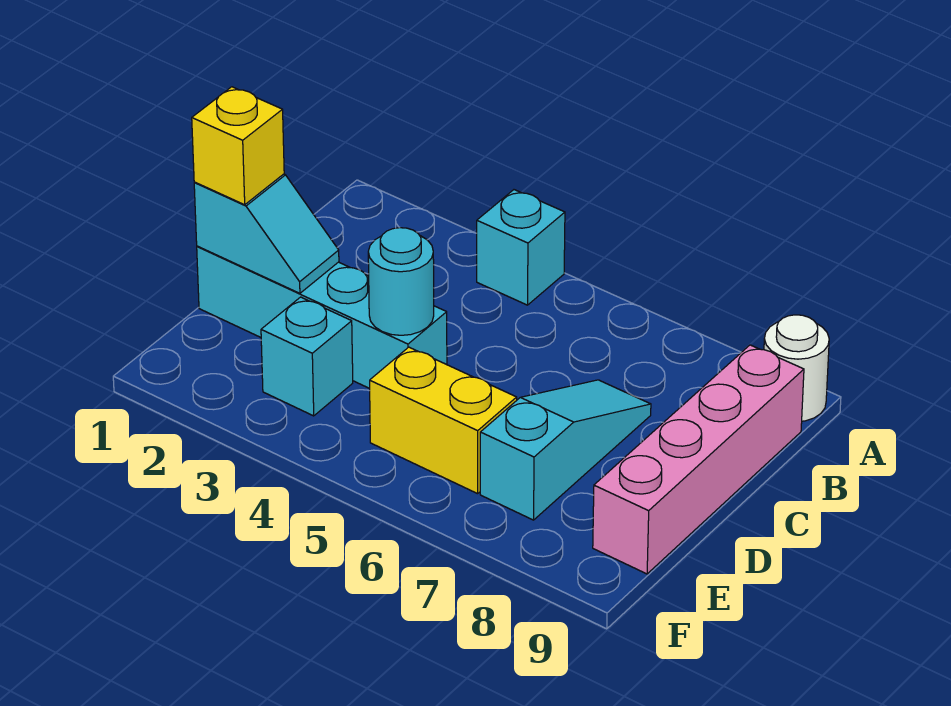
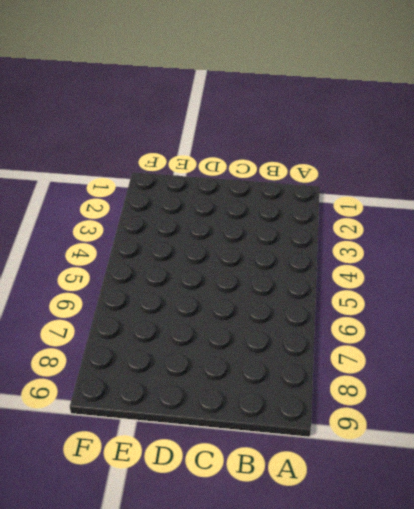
none -> cyan brick A4 level 1
none -> white round brick A9 level 1

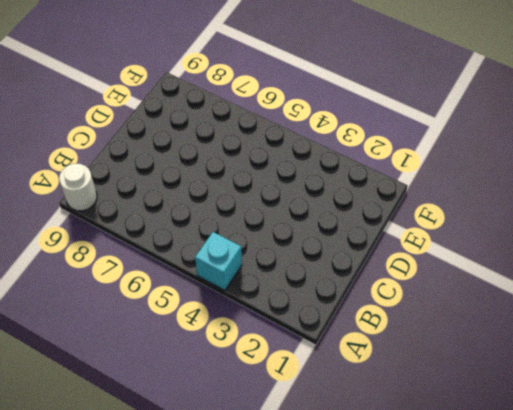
none -> pink brick B9:E9 level 1
none -> cyan slope C7:E7 level 1 top E

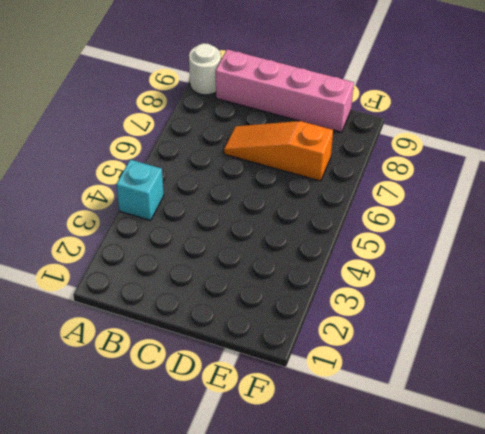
orange slope C7:E7 level 1 top E -> cyan slope C7:E7 level 1 top E
none -> cyan brick D1:D4 level 1
none -> cyan brick E3 level 1

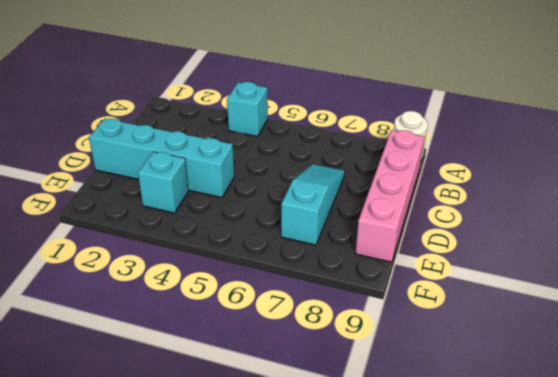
none -> yellow brick E5:E6 level 1
none -> cyan slope D1:D2 level 2 top 1

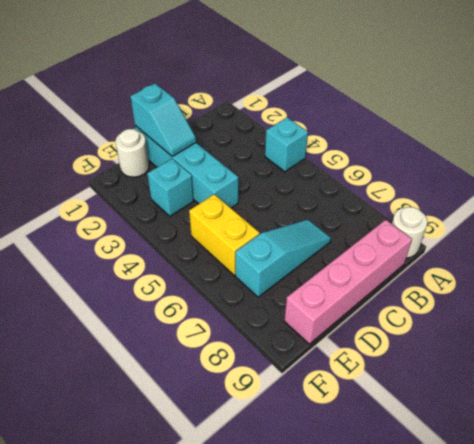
white round brick E1 level 1 -> none
none -> cyan round brick D4 level 2
none -> yellow brick D1 level 3

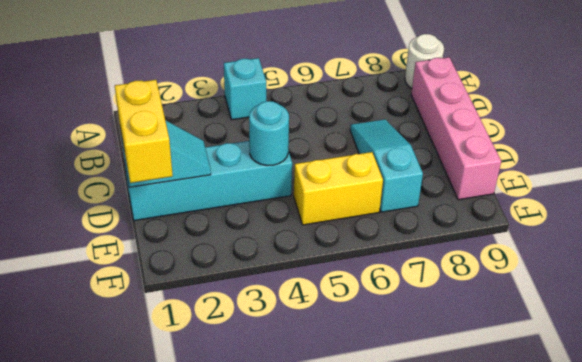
yellow brick D1:E1 level 3 -> yellow brick D1 level 3
none -> cyan brick E3 level 1

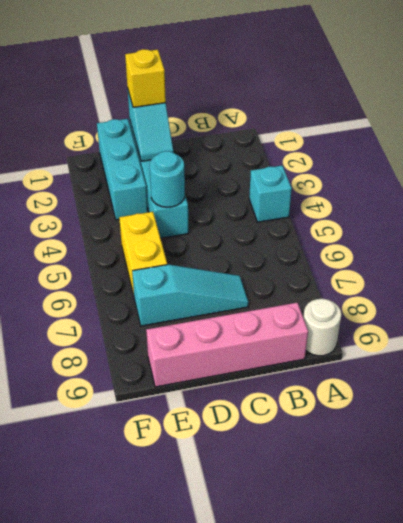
cyan brick E1:E3 level 1 -> cyan brick E3 level 1

